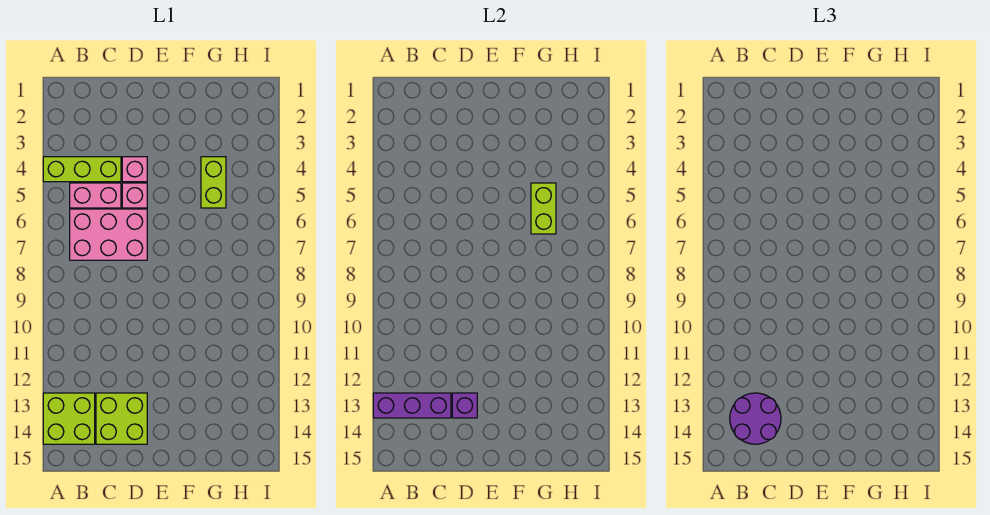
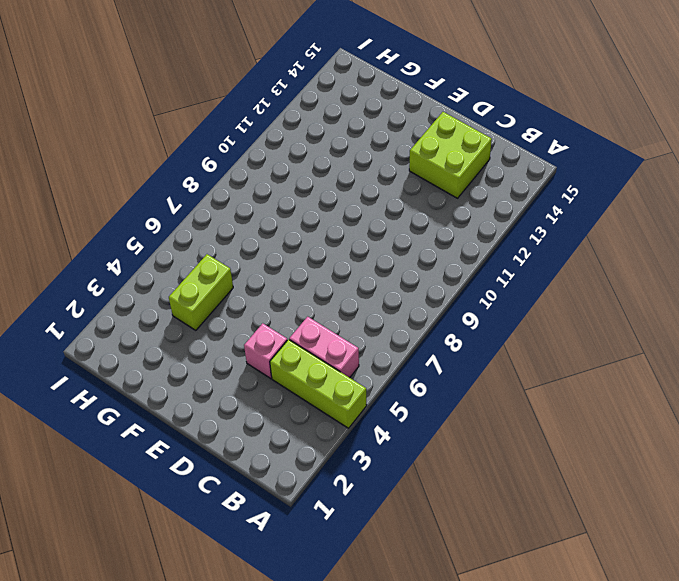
none -> lime brick A13:B14 level 1
none -> pink brick B6:D7 level 1
none -> pink brick D5 level 1

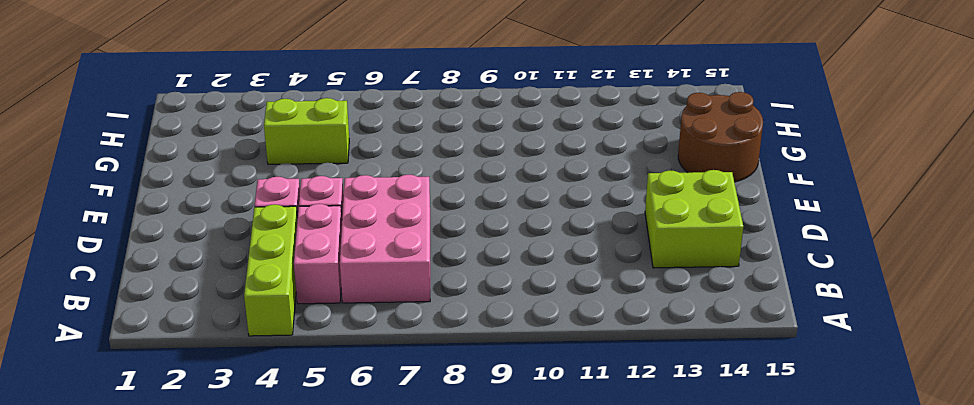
brown round brick F14:G15 level 1 -> none
none -> lime brick A13:B14 level 1
none -> purple brick A13:C13 level 2
none -> purple brick D13 level 2

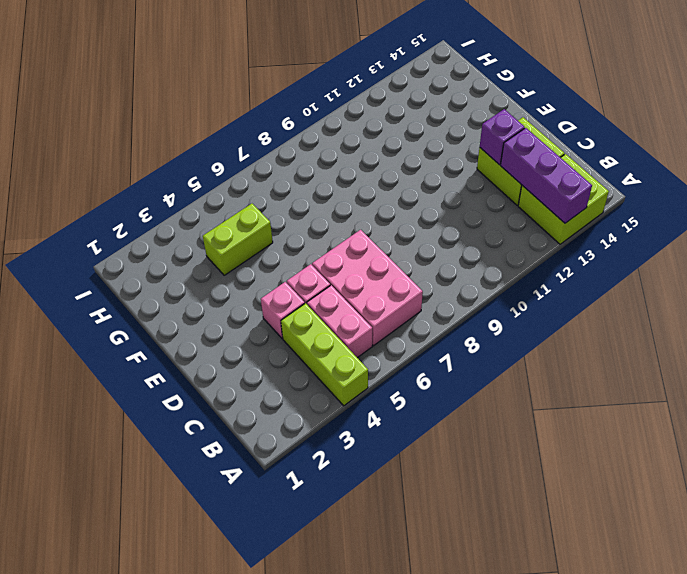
none -> lime brick G5:G6 level 2
none -> purple round brick B13:C14 level 3

